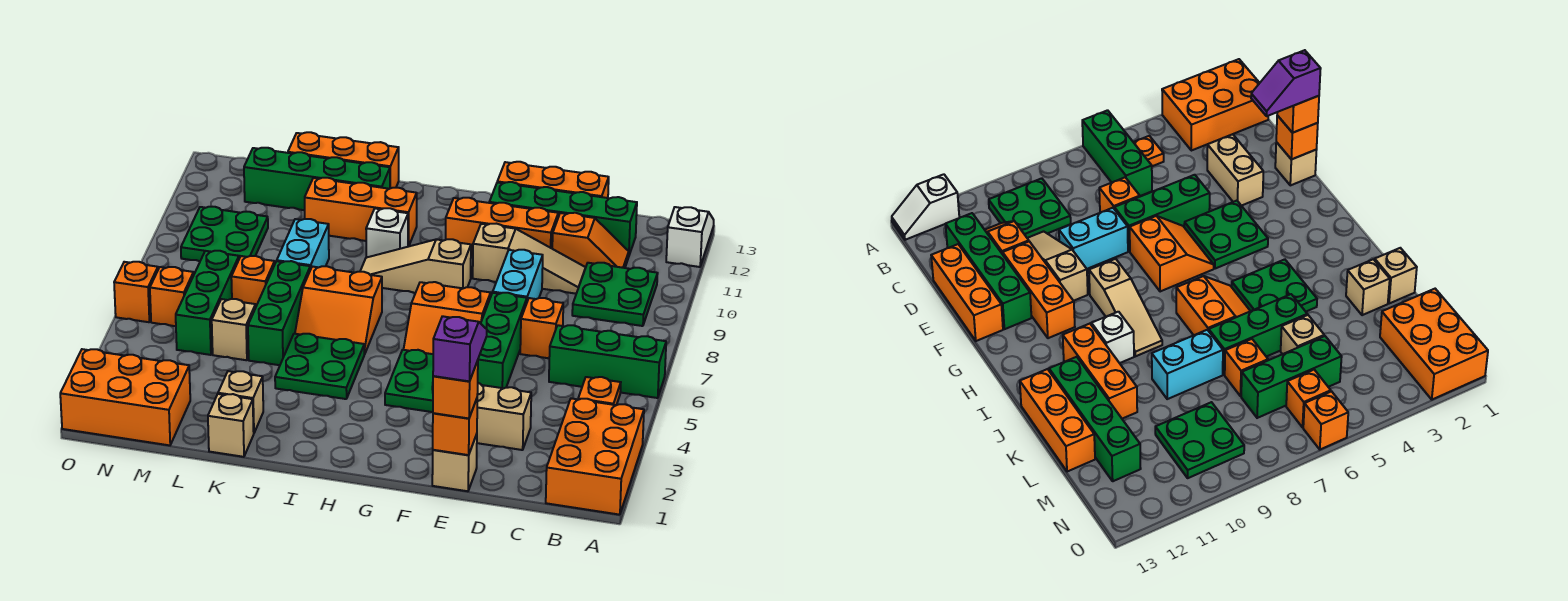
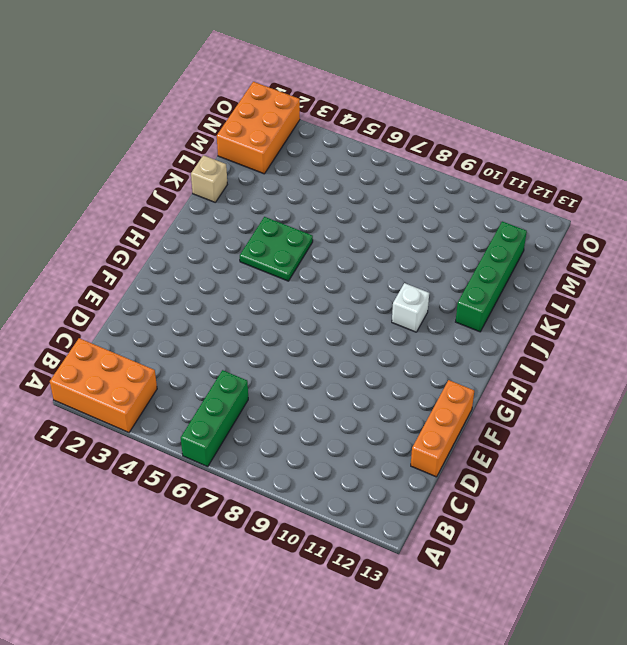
none -> white slope A12:A13 level 1 top 12
none -> orange plate B5 level 1
none -> green plate B9:C10 level 1
none -> orange slope C11:D11 level 1 top D

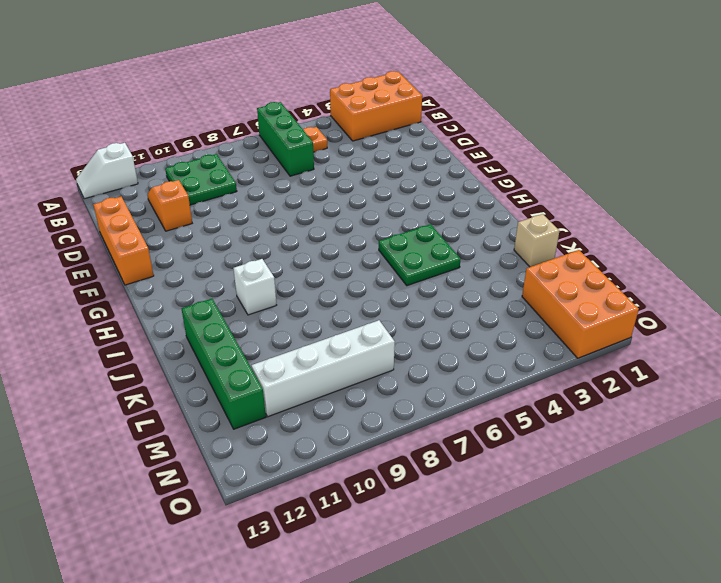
white brick M8:M11 level 1 -> green plate M9:N10 level 1
none -> green brick C12:F12 level 1
none -> tan brick D3:E3 level 1
none -> orange brick D7 level 1
none -> tan slope D10:F10 level 1 top F

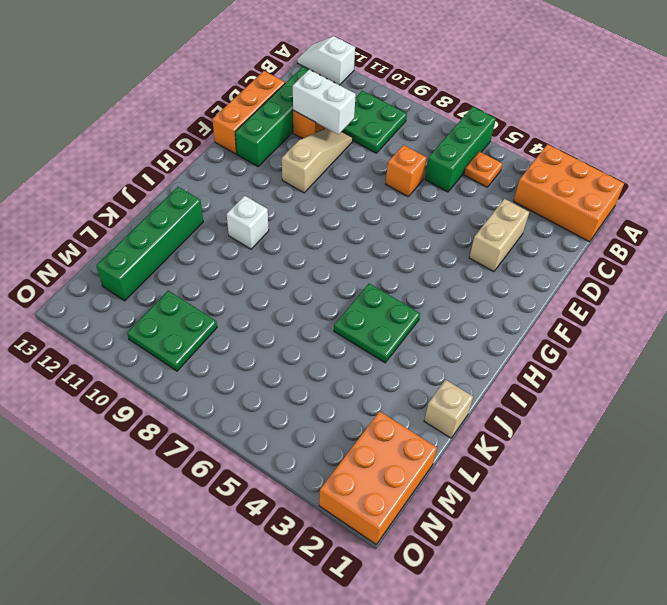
white brick D10:D11 level 2 -> none
none -> tan brick E1 level 1
none -> green brick E5:E7 level 1
none -> cyan brick E8:E9 level 1
none -> orange brick E11:G11 level 1

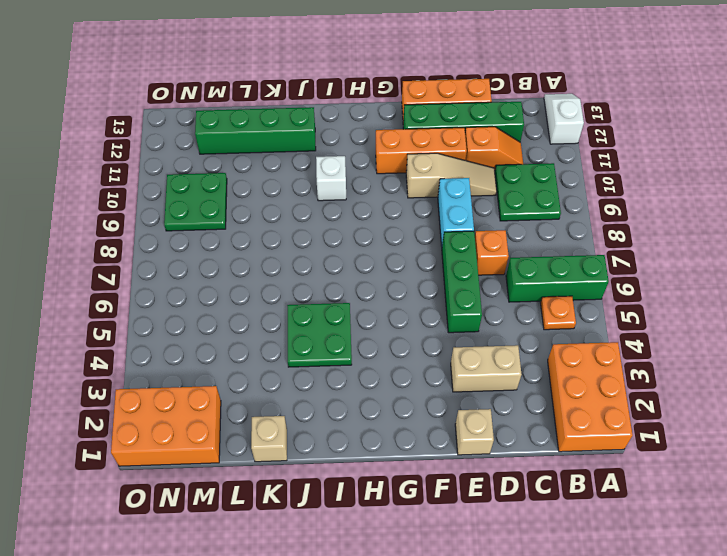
none -> green plate F4:G5 level 1
none -> orange slope F6:G7 level 1 top 7
none -> tan slope G9:I9 level 1 top G
none -> orange slope I6:J7 level 1 top 7

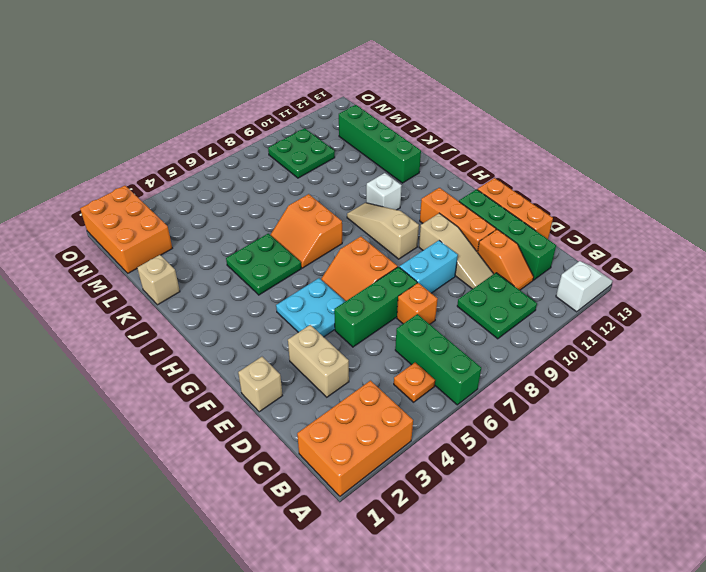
cyan plate F4:G5 level 1 -> green plate F4:G5 level 1
none -> orange brick I11:K11 level 1
none -> orange brick J13:L13 level 1
none -> tan brick K2 level 1
none -> green brick K5:K7 level 1

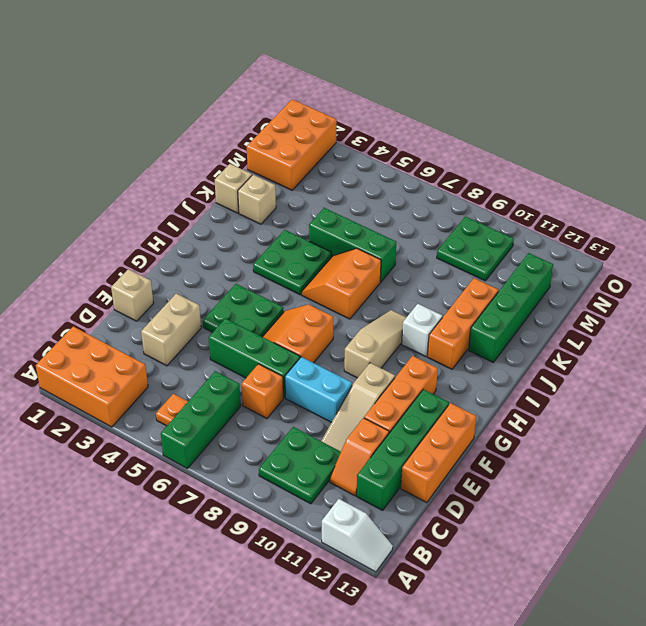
none -> orange brick J13:L13 level 1
none -> cyan brick K8:K9 level 1
none -> tan brick L5 level 1
none -> orange brick L7 level 1

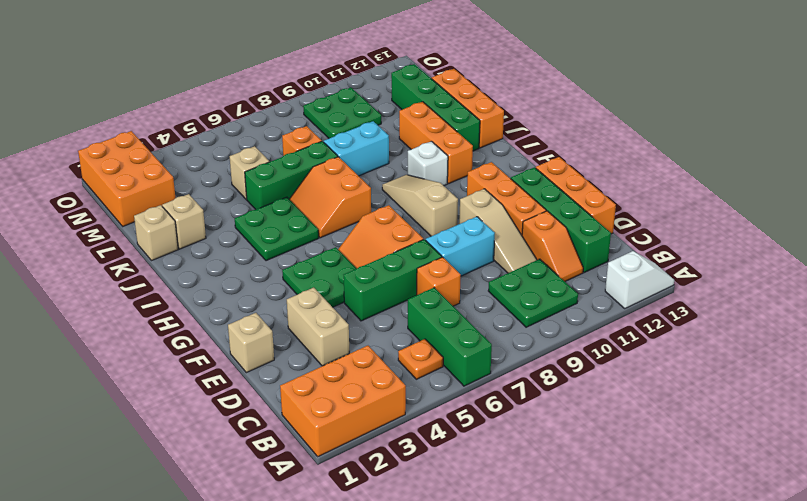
none -> green brick M5:M7 level 1
none -> orange brick N6 level 1
none -> orange brick O6 level 1
none -> orange brick E1 level 2

